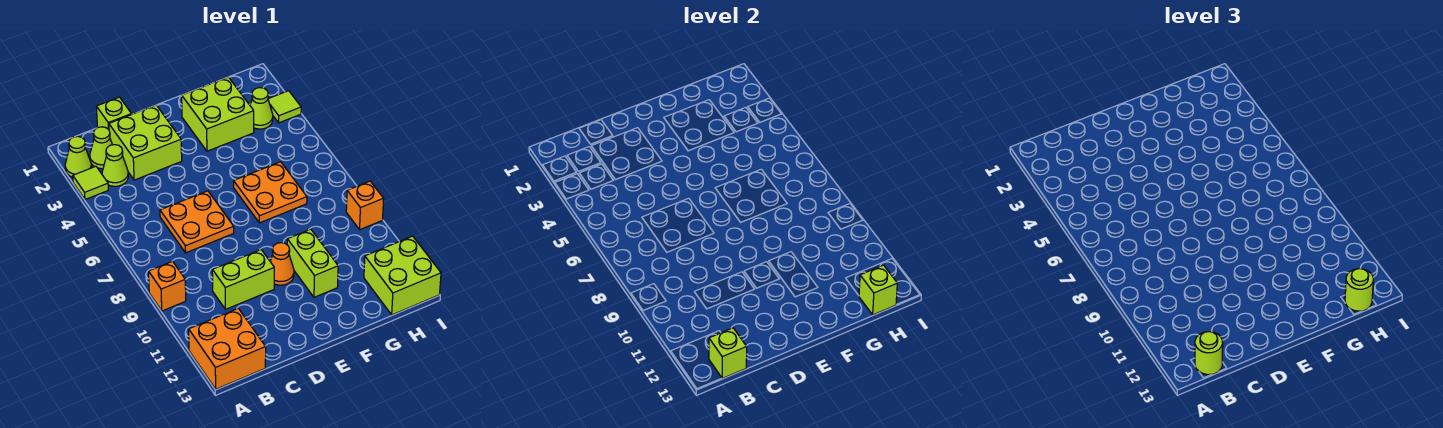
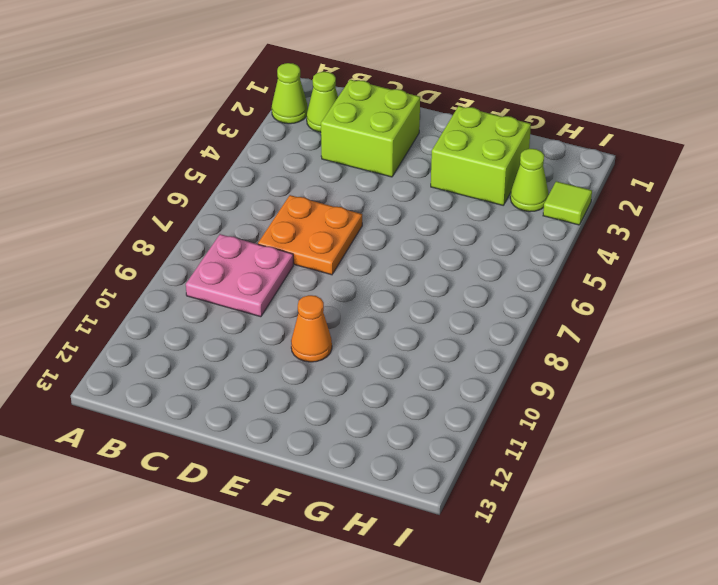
pink plate B8:C9 level 1 -> none
none -> lime tile A3 level 1
none -> orange brick A9 level 1
none -> orange brick A12:B13 level 1

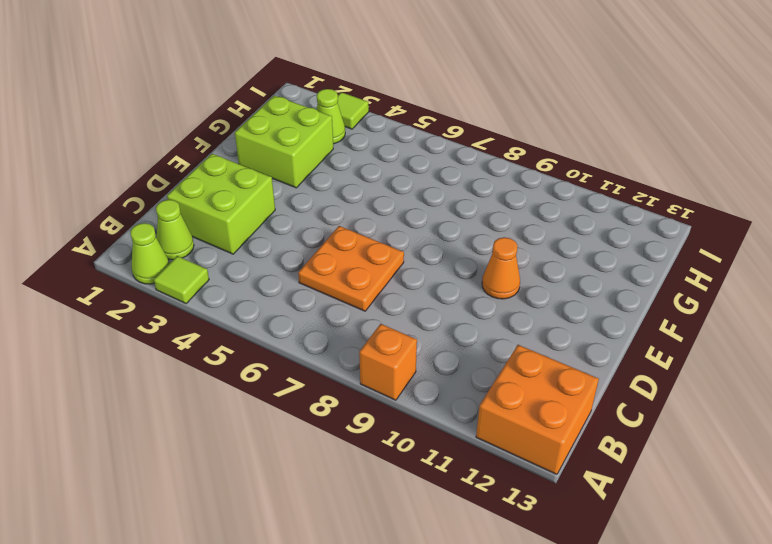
none -> lime cone B3 level 1
none -> lime brick C1 level 1
none -> lime brick C10:D10 level 1

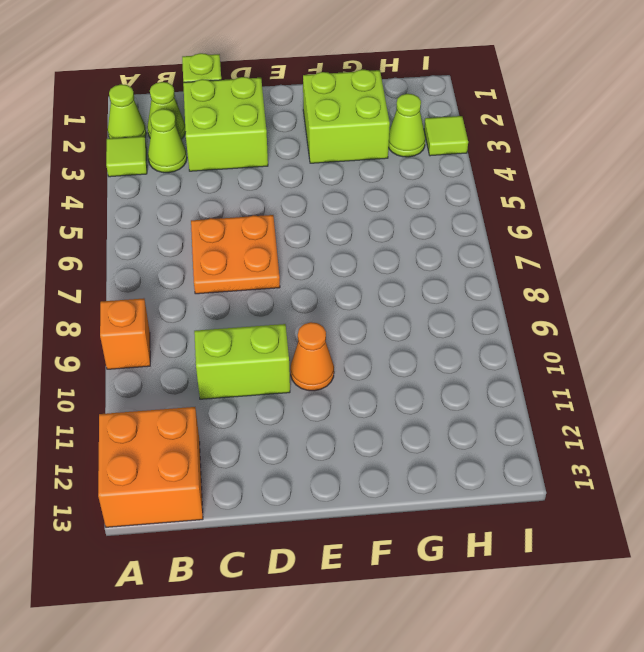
none -> orange plate F6:G7 level 1
none -> lime brick F10:F11 level 1
none -> lime brick H12:I13 level 1

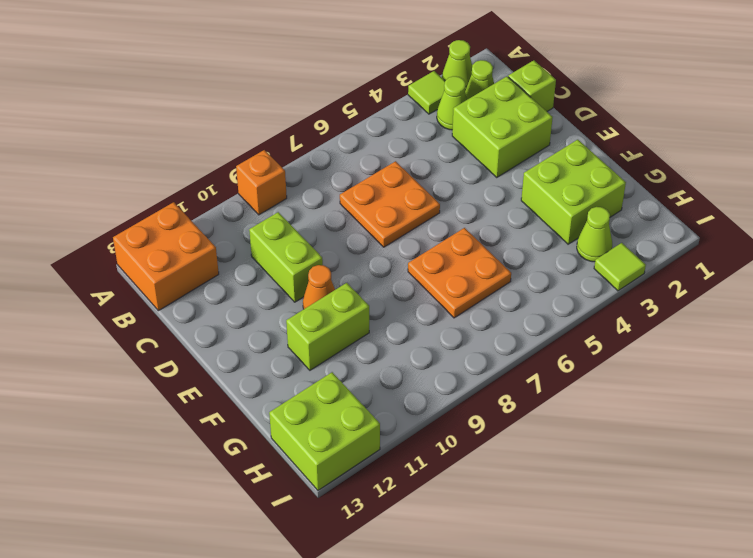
none -> orange brick I9 level 1
none -> lime brick B13 level 2
none -> lime brick H13 level 2

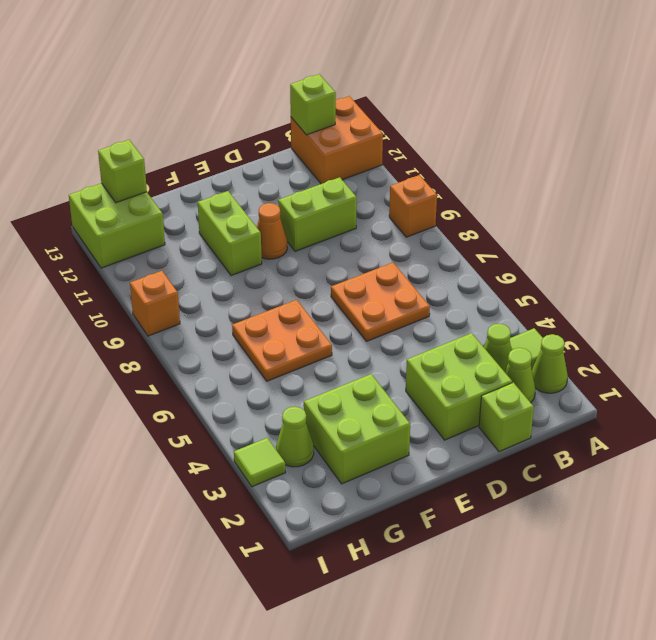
none -> lime round brick B13 level 3
none -> lime round brick H13 level 3

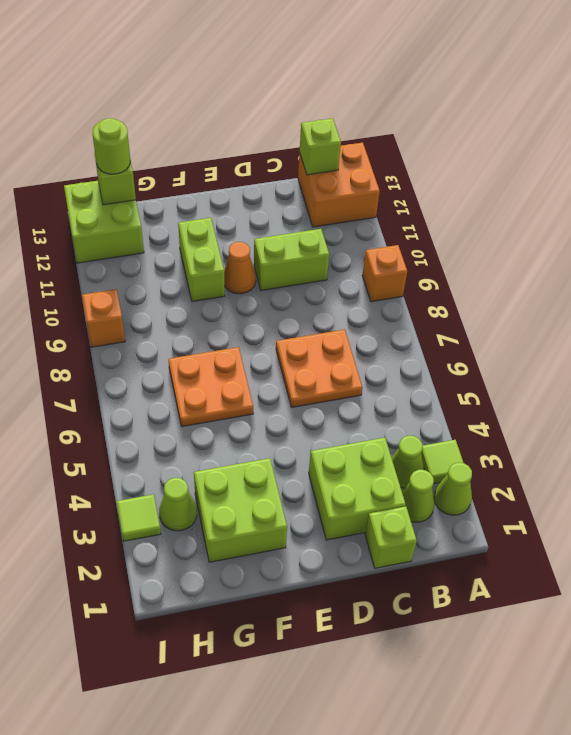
none -> lime round brick B13 level 3

